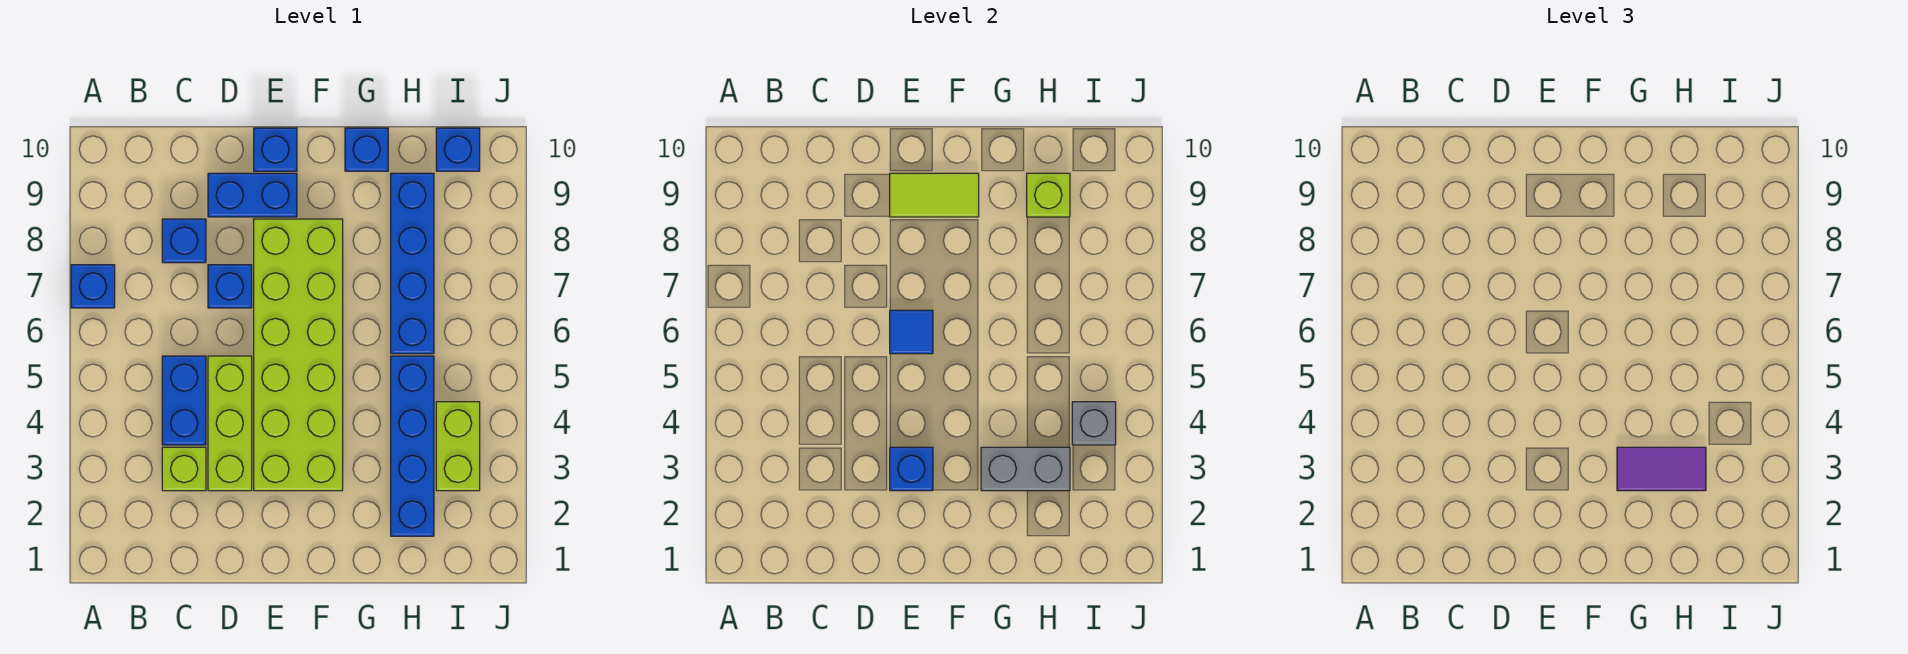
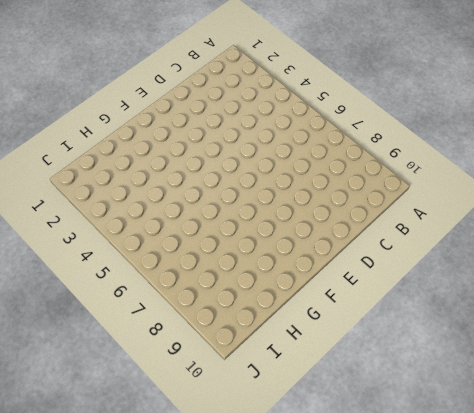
none -> blue brick A7 level 1
none -> lime brick C3 level 1
none -> blue brick C4:C5 level 1

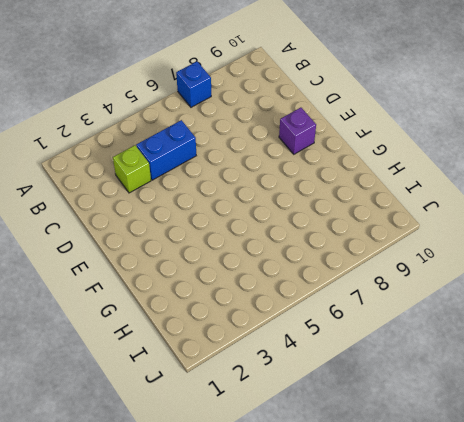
purple brick E9 level 1 -> blue brick D9:E9 level 1
none -> blue brick C8 level 1
none -> lime brick D3:D5 level 1
none -> blue brick D7 level 1

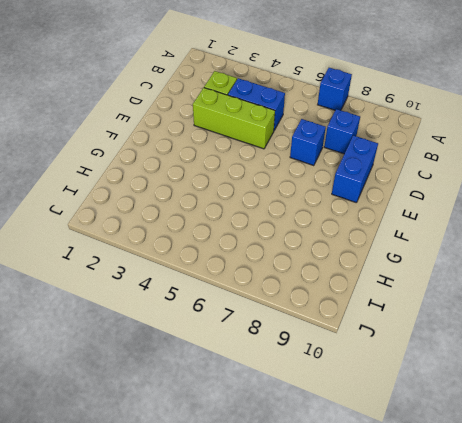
none -> lime brick E3:F8 level 1
none -> blue brick E10 level 1
none -> blue brick G10 level 1

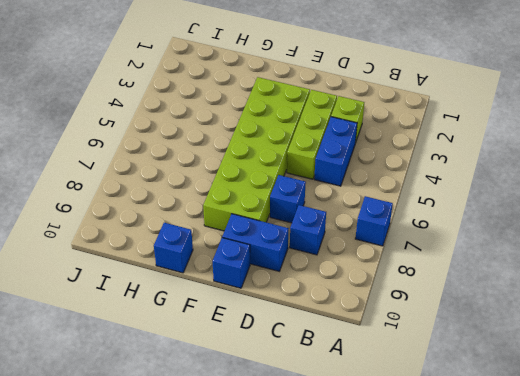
none -> blue brick H2:H5 level 1
none -> blue brick H6:H9 level 1
none -> lime brick I3:I4 level 1

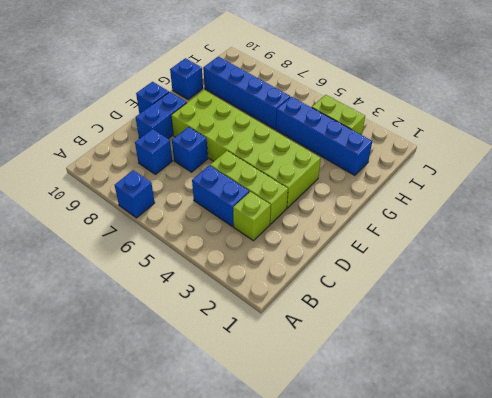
none -> blue brick I10 level 1
none -> blue brick E3 level 2
none -> blue tile E6 level 2

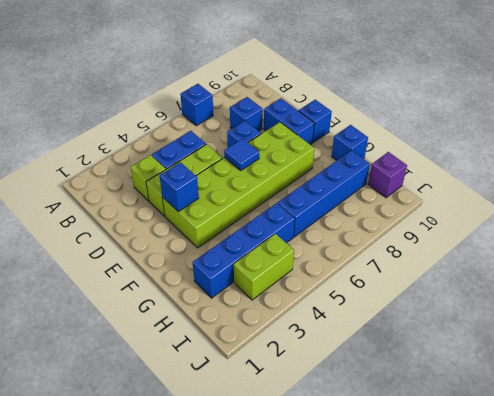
purple brick I10 level 1 -> blue brick I10 level 1
none -> lime tile E9:F9 level 2
none -> grey brick G3:H3 level 2
none -> lime brick H9 level 2

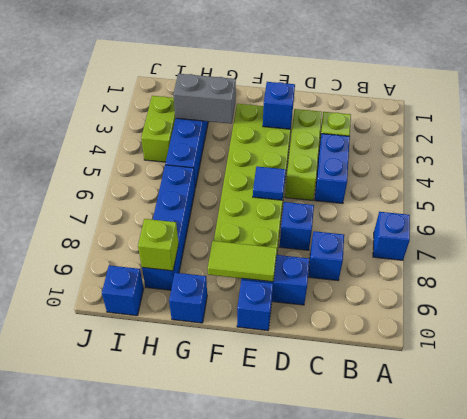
none -> grey brick I4 level 2
none -> purple tile G3:H3 level 3

